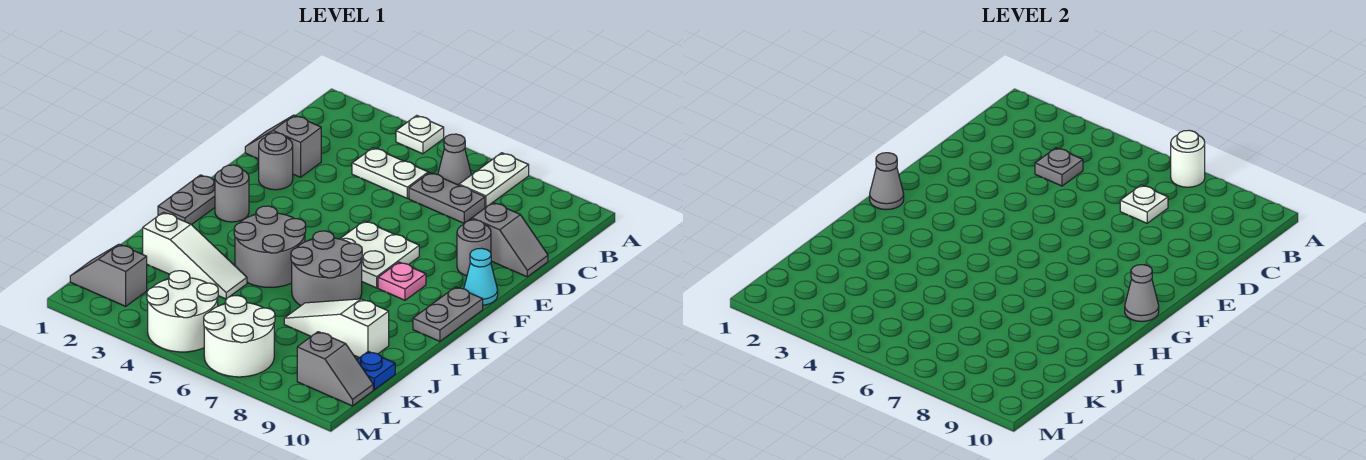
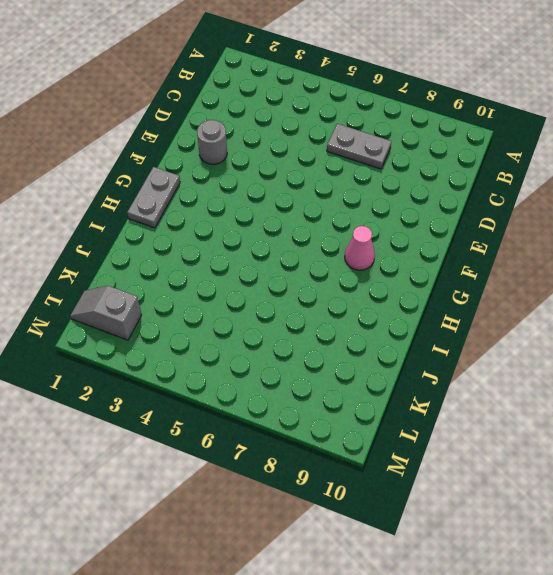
pink cone G8 level 1 -> pink plate G8 level 1
none -> white plate A4 level 1
none -> white plate A7:B7 level 1
none -> grey cone B6 level 1

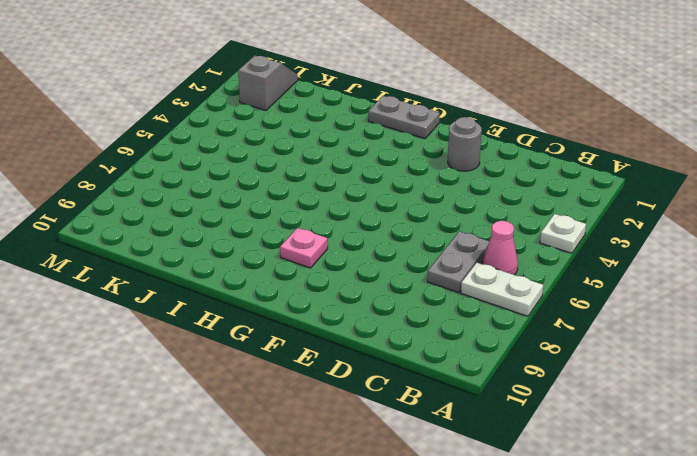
pink cone B6 level 1 -> grey cone B6 level 1
none -> white plate C4:C5 level 1
none -> grey slope D1:D2 level 1 top 2
none -> grey slope D9:D10 level 1 top 9

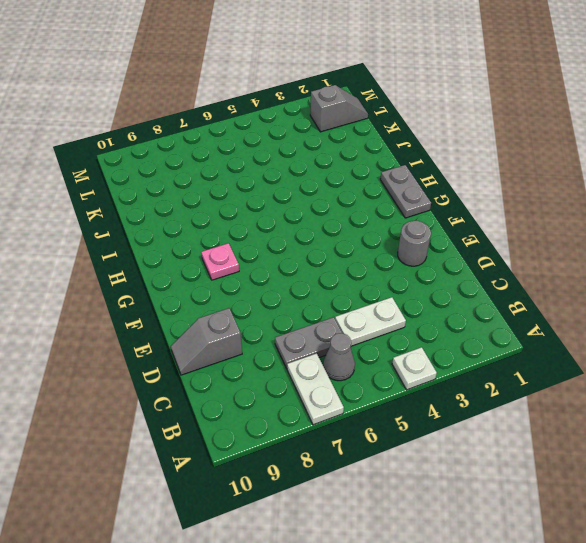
none -> grey slope D1:D2 level 1 top 2
none -> grey round brick E9 level 1
none -> white plate F6:G7 level 1

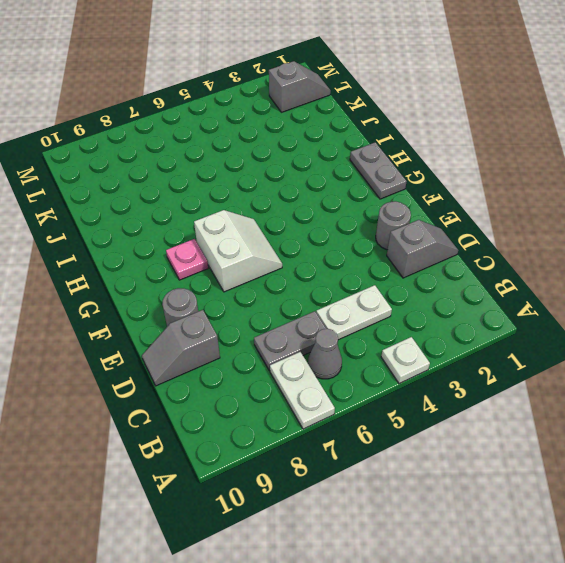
white slope F6:G7 level 1 top 7 -> white plate F6:G7 level 1
none -> cyan cone F10 level 1
none -> grey round brick G2 level 1
none -> grey plate G10:H10 level 1

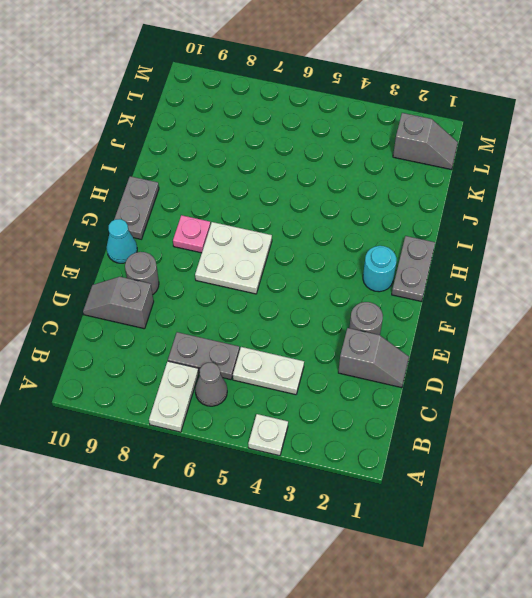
cyan round brick G2 level 1 -> grey round brick G2 level 1
none -> grey round brick H4:I5 level 1
none -> grey round brick H6:I7 level 1
none -> white slope J2:J4 level 1 top 2

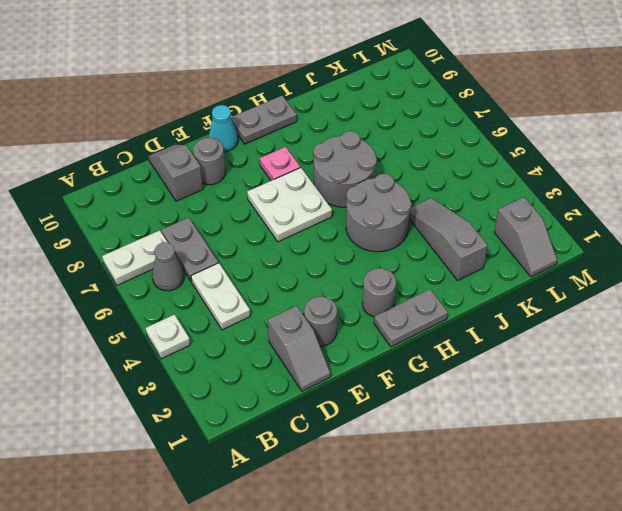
grey slope J2:J4 level 1 top 2 -> white slope J2:J4 level 1 top 2
none -> white slope J7:J9 level 1 top 9
none -> blue plate K10 level 1
none -> white round brick L4:M5 level 1

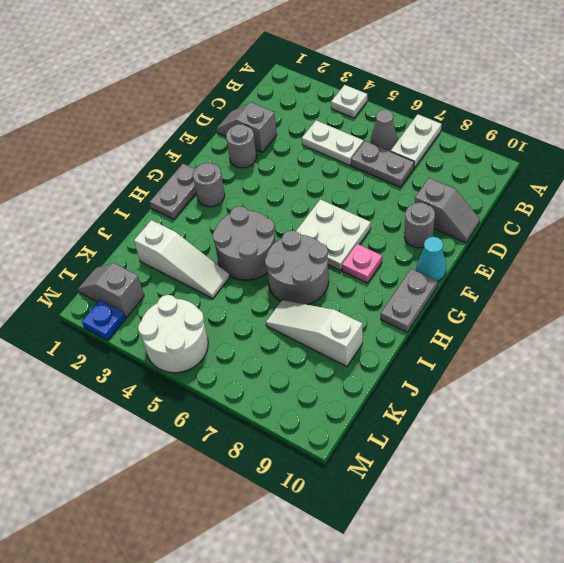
blue plate M2 level 1 -> blue plate K10 level 1
none -> white round brick L6:M7 level 1
none -> grey slope L9:L10 level 1 top 9
none -> white round brick A7 level 2

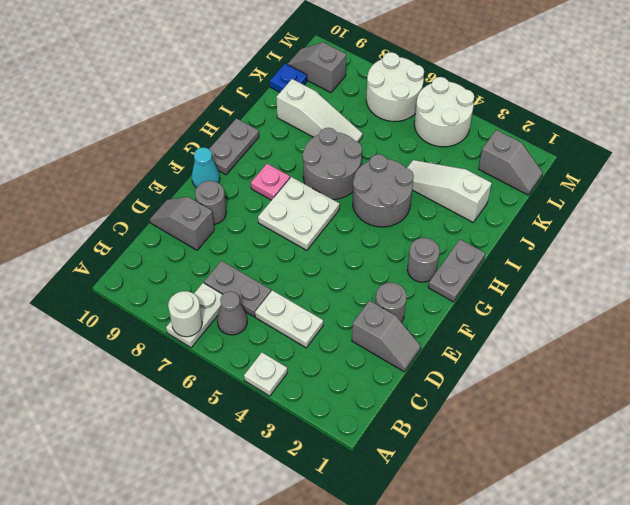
none -> grey plate C4 level 2
none -> white plate C7 level 2
none -> grey cone G1 level 2

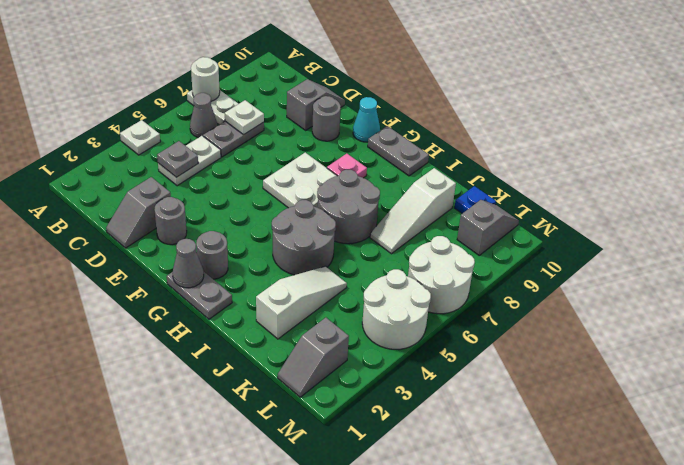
none -> grey cone G10 level 2

